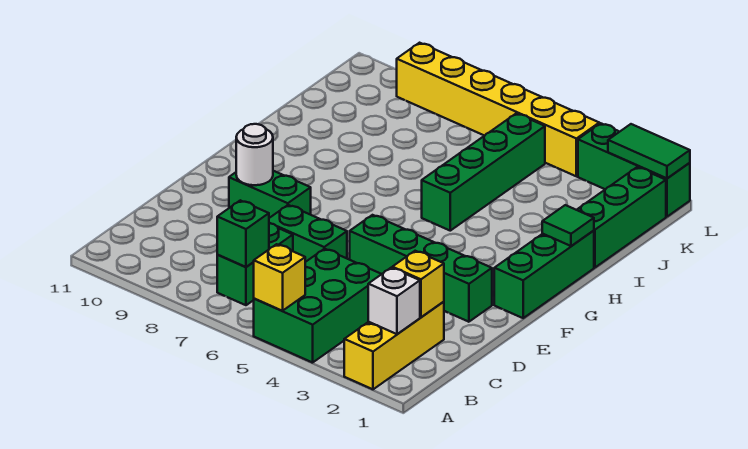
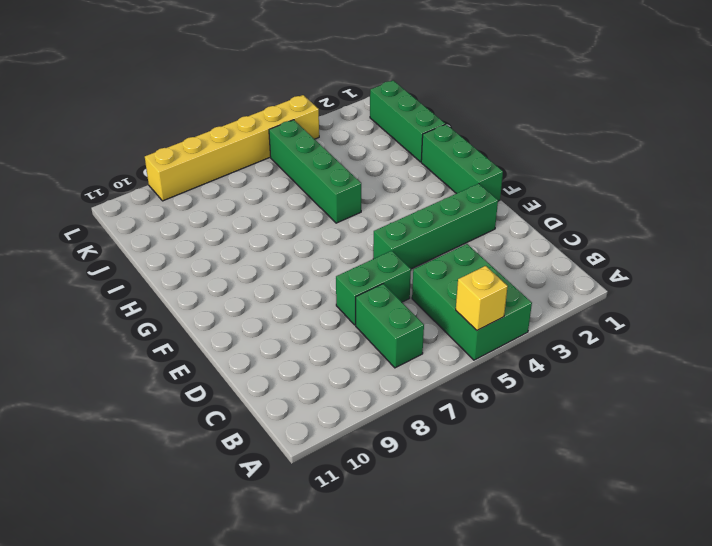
none -> yellow brick A2:C2 level 1
none -> green brick E8:E9 level 1
none -> green brick L1:L3 level 1

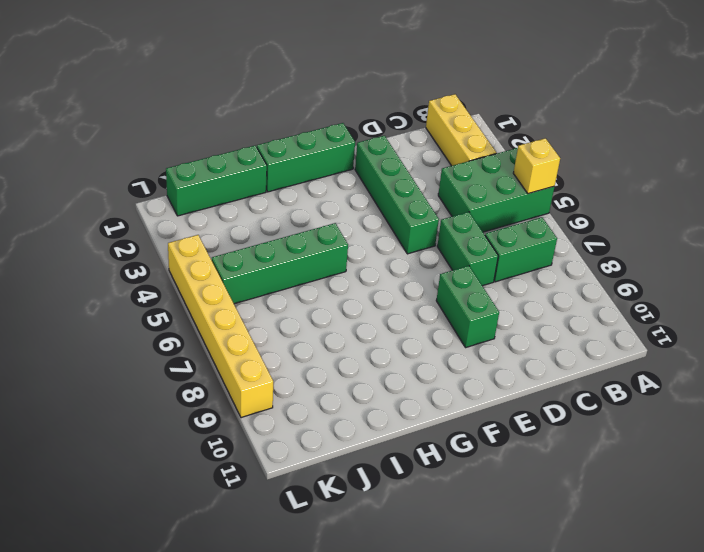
yellow brick B1:B3 level 1 -> yellow brick A2:C2 level 1
none -> green brick L1:L3 level 1
none -> white brick B2 level 2
none -> green brick B7 level 2

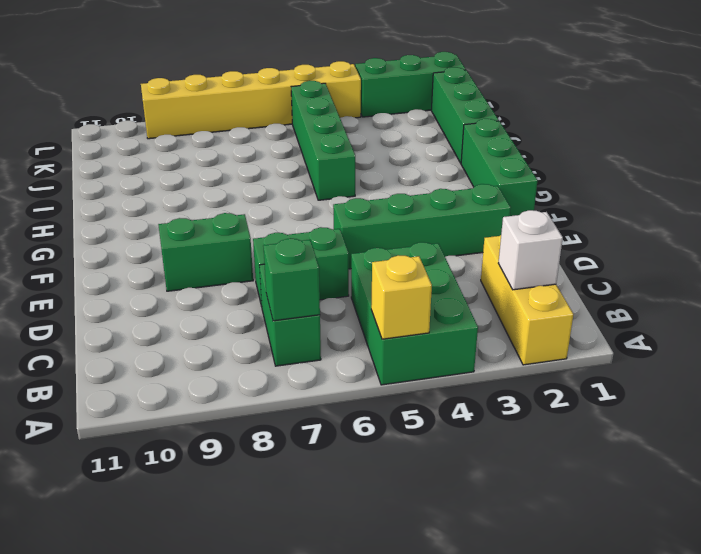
none -> yellow brick C2 level 2
none -> white round brick E9 level 2
none -> green tile H1 level 2

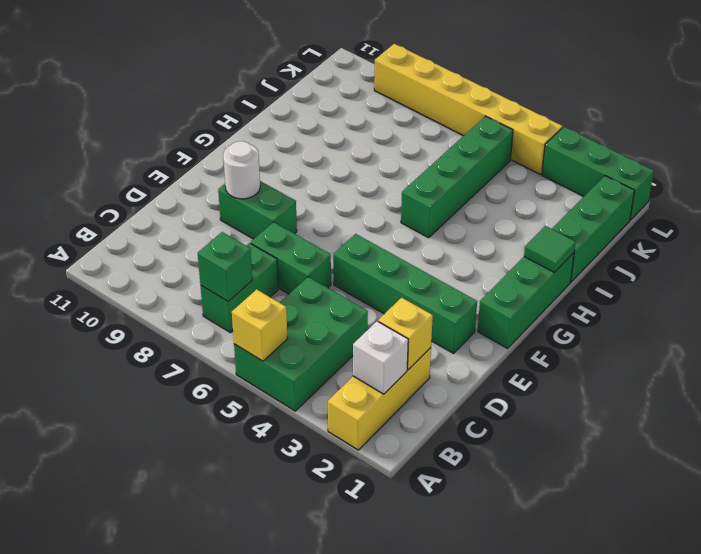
none -> green tile L1:L2 level 2

